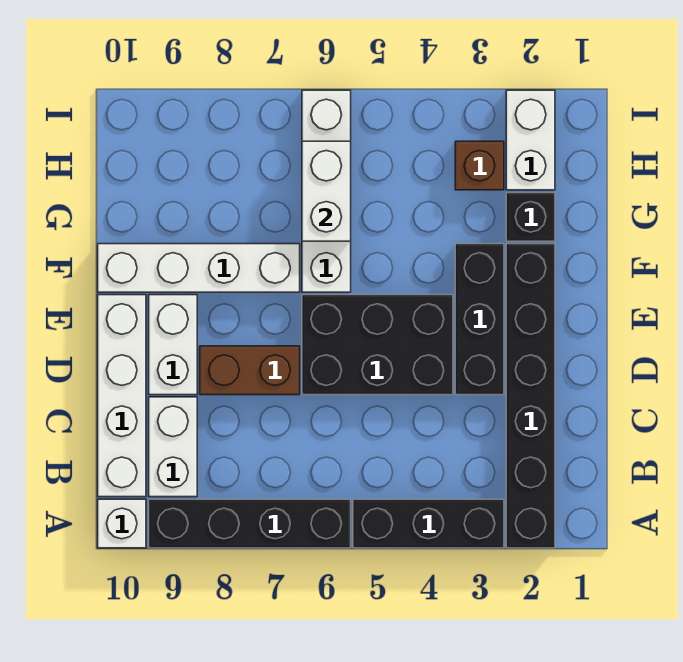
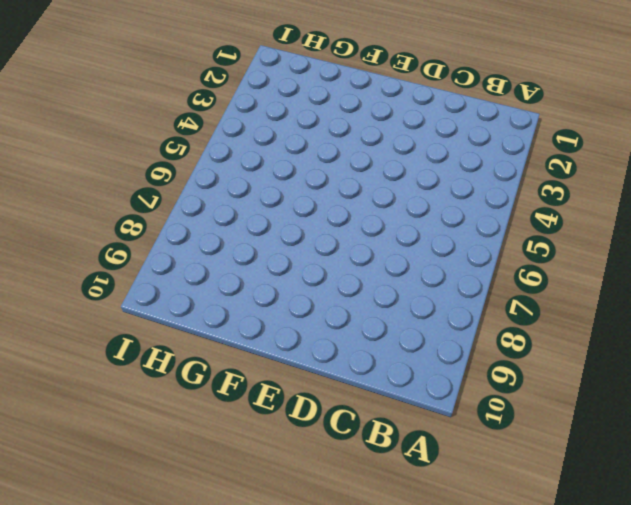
none -> black brick A2:F2 level 1
none -> black brick A3:A5 level 1
none -> black brick A6:A9 level 1

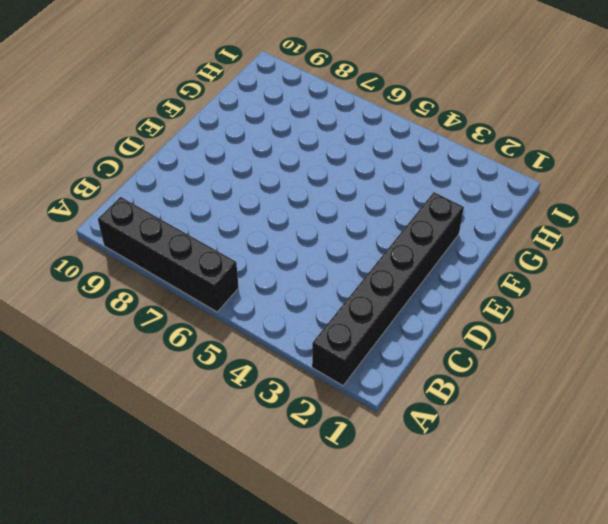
none -> black brick A3:A5 level 1
none -> white brick A10 level 1
none -> white brick B9:C9 level 1

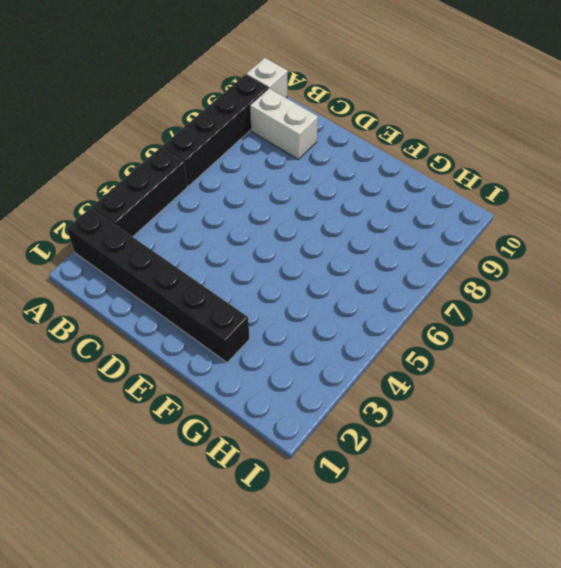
none -> white brick B10:E10 level 1
none -> black brick D3:F3 level 1
none -> black brick D4:E6 level 1

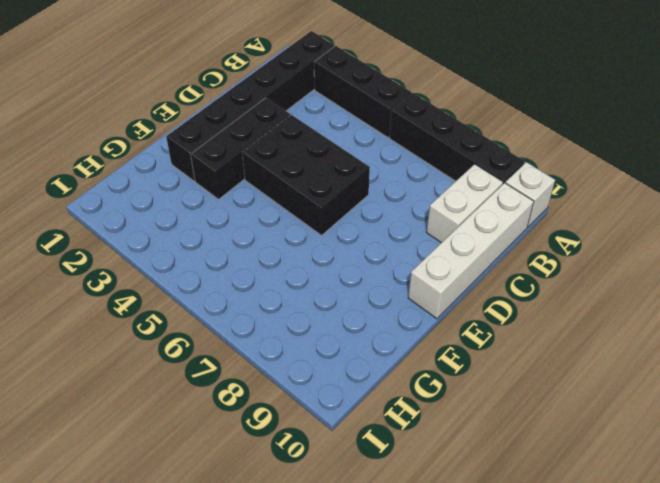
none -> brown brick D7:D8 level 1
none -> white brick D9:E9 level 1
none -> white brick F6:I6 level 1

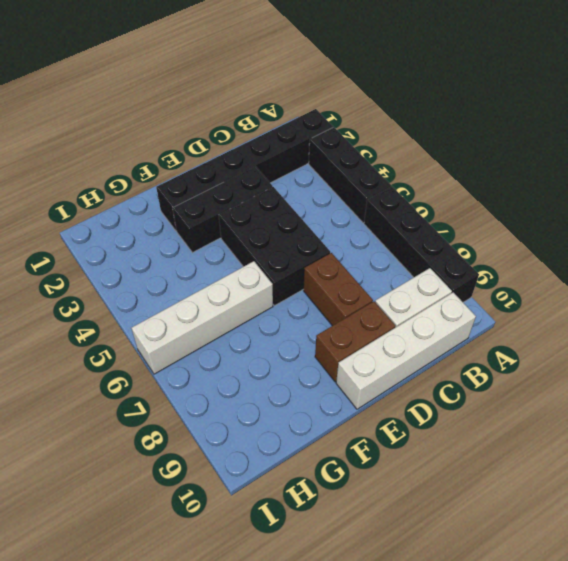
brown brick D9:E9 level 1 -> white brick D9:E9 level 1
none -> white brick A10 level 1
none -> white brick F7:F10 level 1
none -> black brick G2 level 1

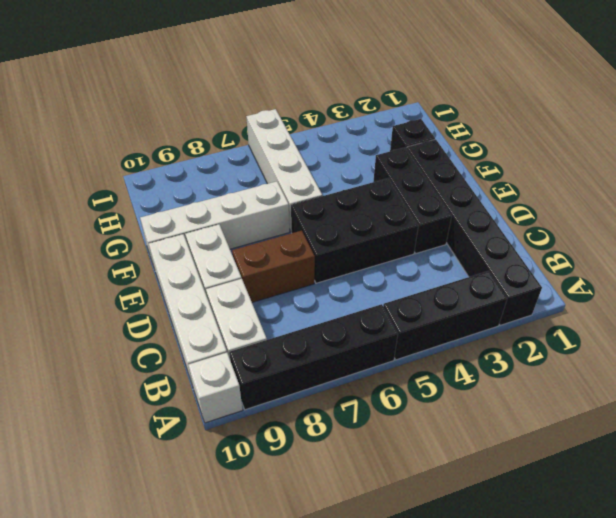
none -> white brick H2:I2 level 1
none -> brown brick H3 level 1
none -> white brick G6:H6 level 2

